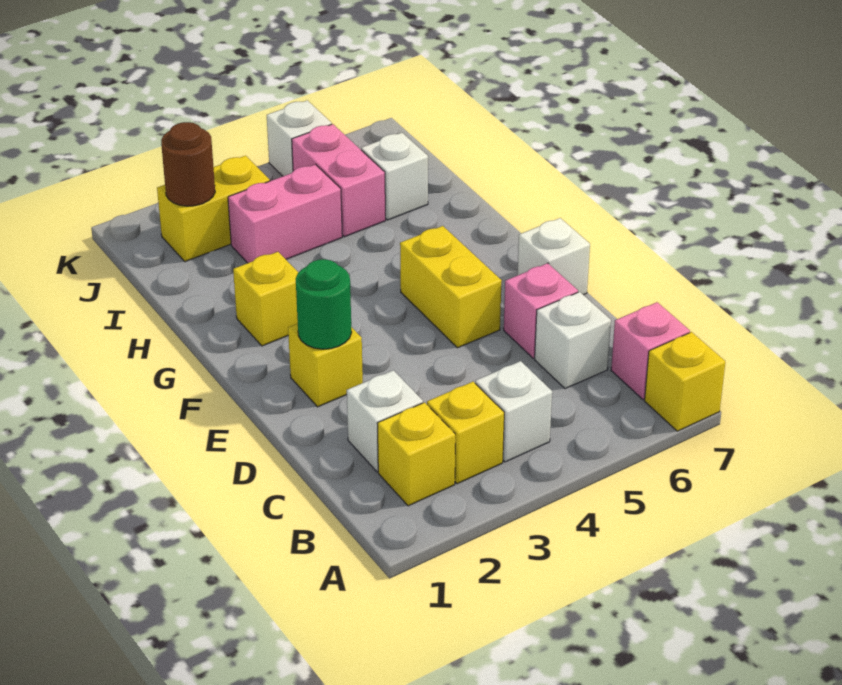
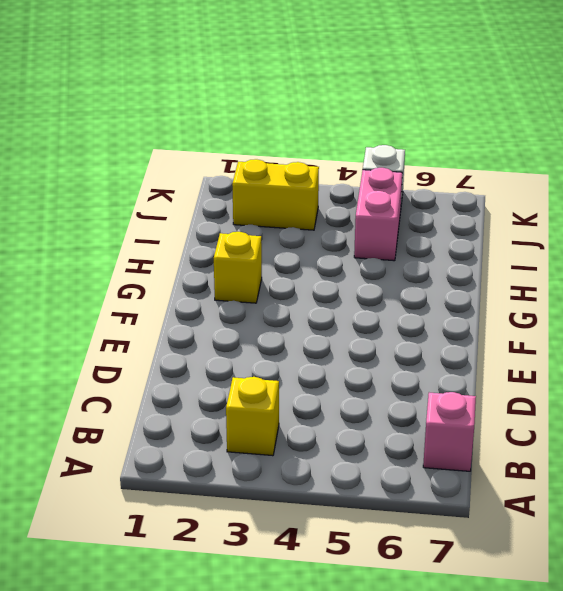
none -> yellow brick A7 level 1
none -> yellow brick B2 level 1
none -> white brick B4 level 1

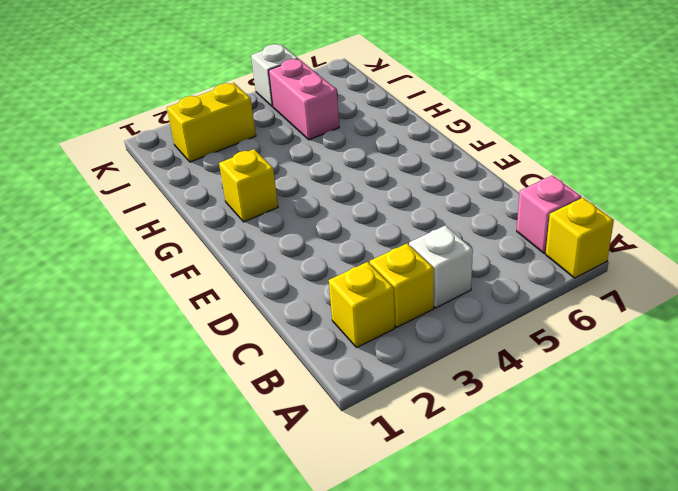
none -> white brick C2 level 1
none -> white brick C6 level 1
none -> pink brick D6 level 1

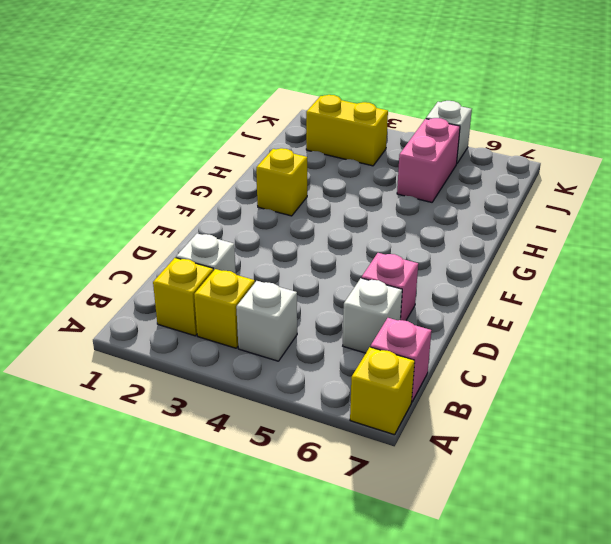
none -> yellow brick E2 level 1
none -> yellow brick E5:F5 level 1
none -> white brick E7 level 1

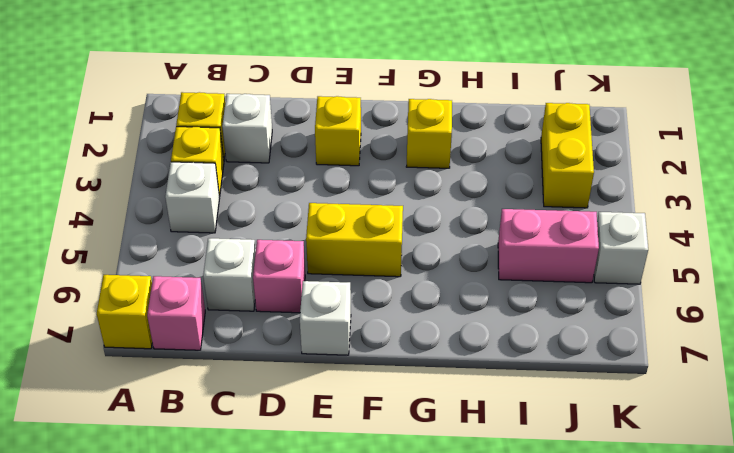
none -> pink brick I3:I4 level 1
none -> white brick I6 level 1
none -> green round brick E2 level 2

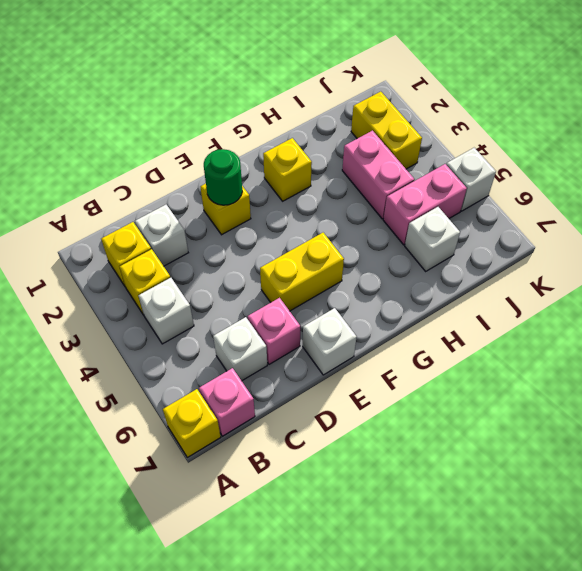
none -> brown round brick J2 level 2

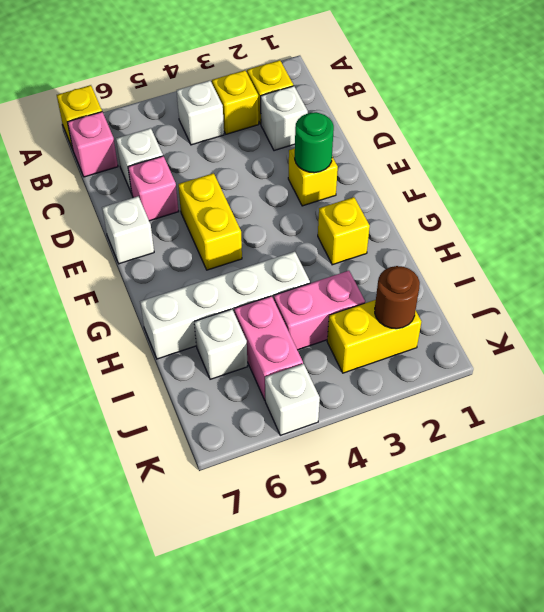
white brick H4:H7 level 1 -> none

